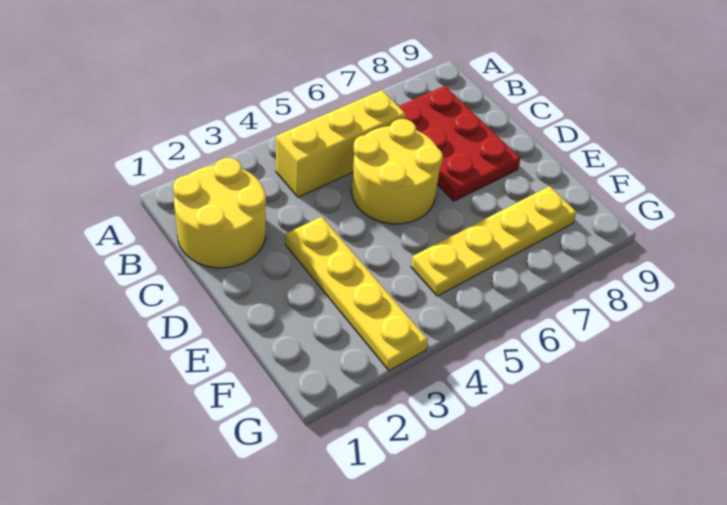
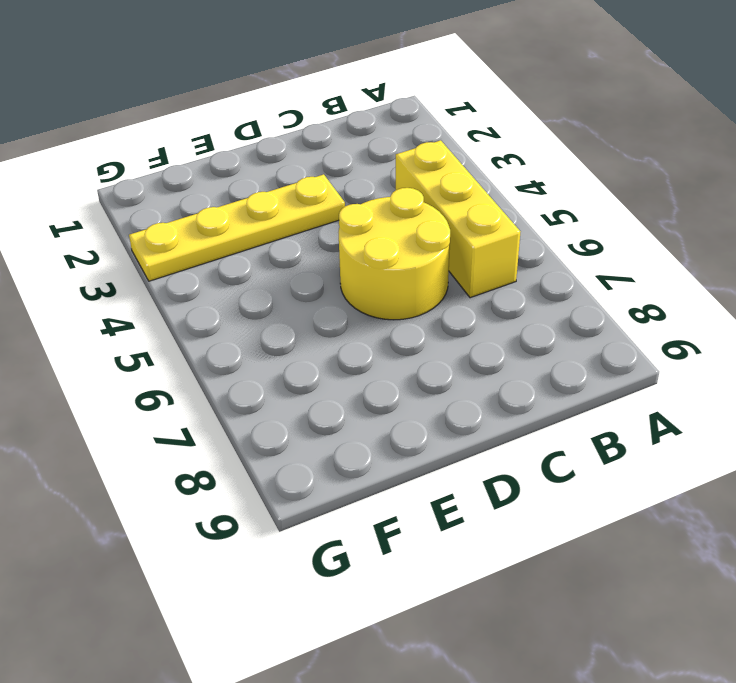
none -> yellow round brick B1:C2 level 1
none -> red plate B7:D8 level 1

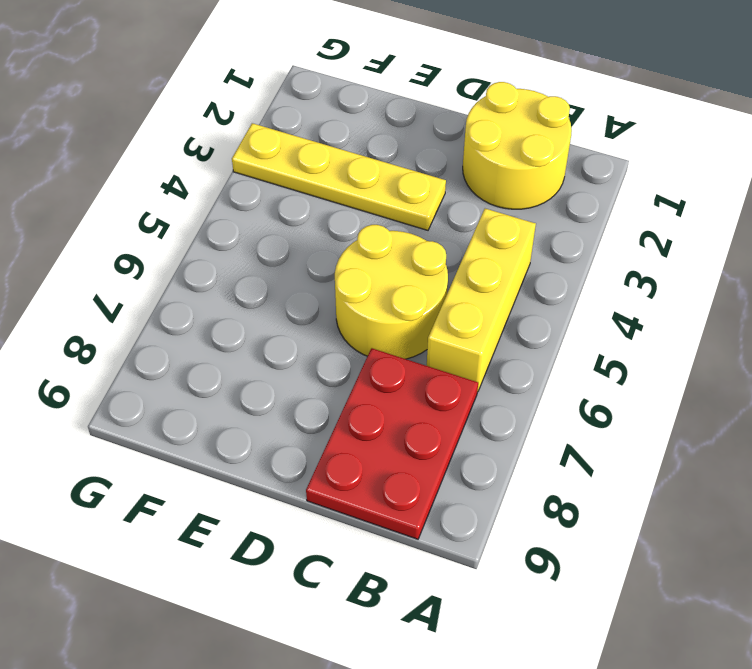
red plate B7:C9 level 1 -> red plate B7:D8 level 1
none -> yellow plate F5:F8 level 1

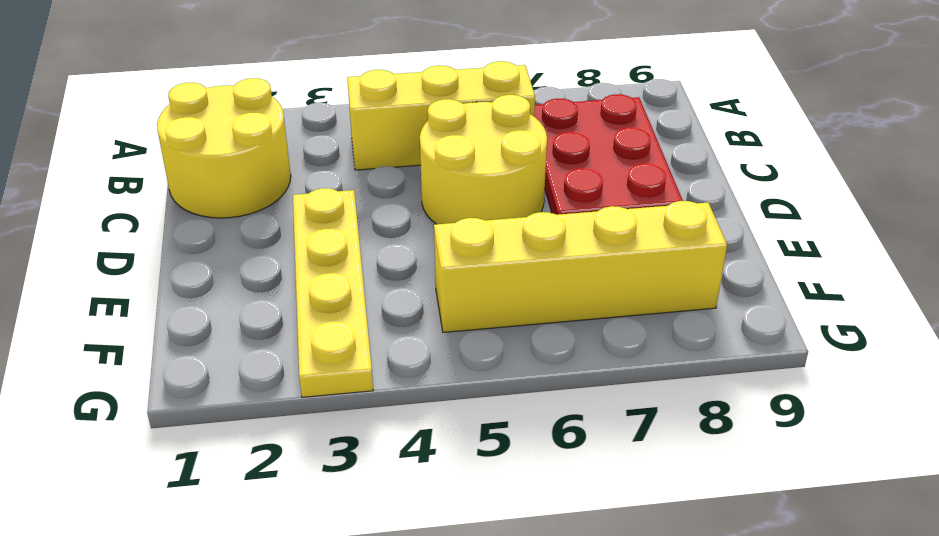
yellow brick F5:F8 level 1 -> yellow plate F5:F8 level 1

